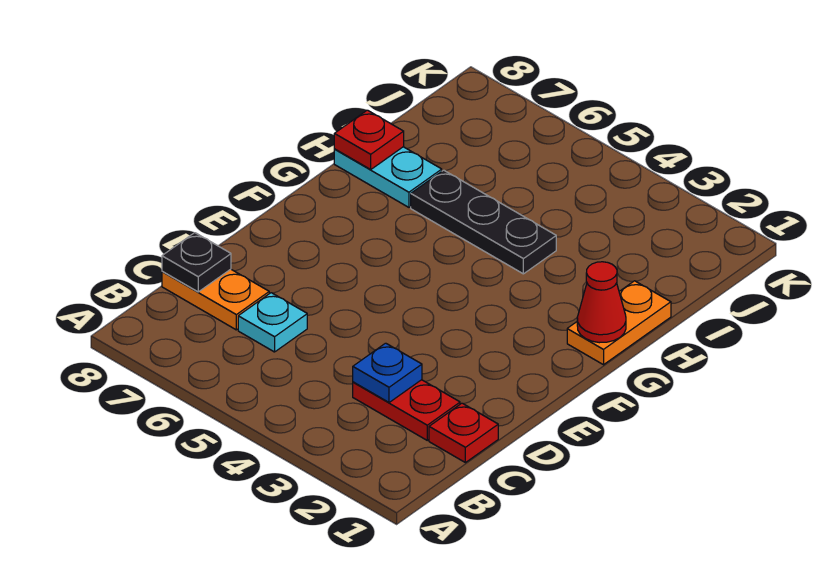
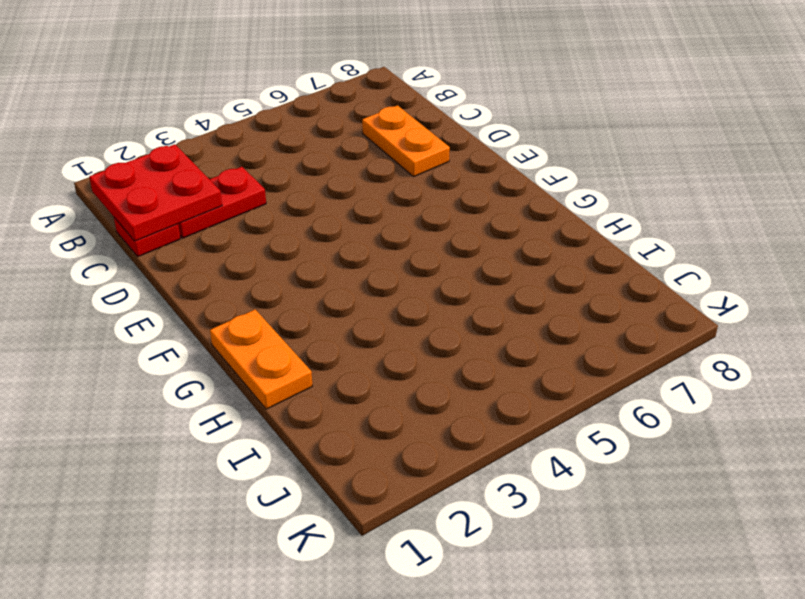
red plate B1:C2 level 2 -> none
orange plate C7:D7 level 1 -> orange plate C7:C8 level 1
none -> cyan plate C6 level 1
none -> black plate H4:H6 level 1

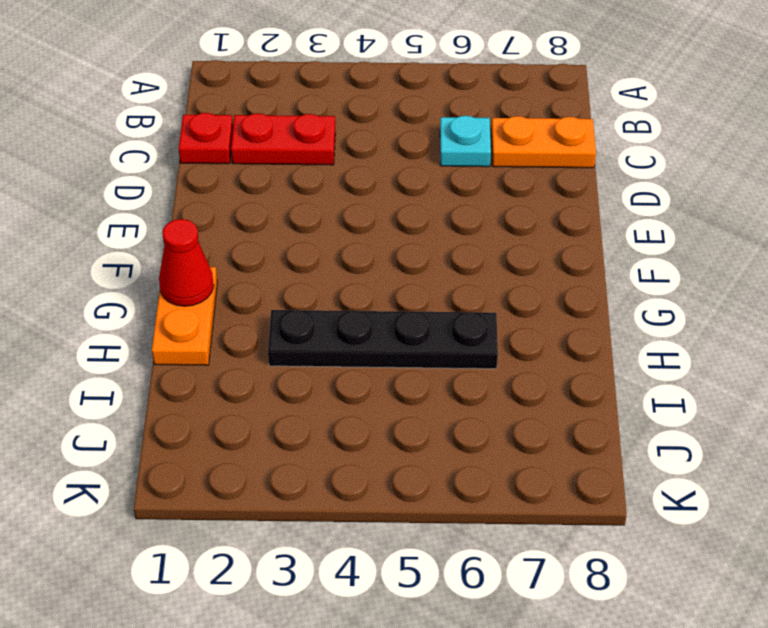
black plate H3:H6 level 1 -> black plate H4:H6 level 1
none -> cyan plate H7:H8 level 1
none -> blue plate C3 level 2

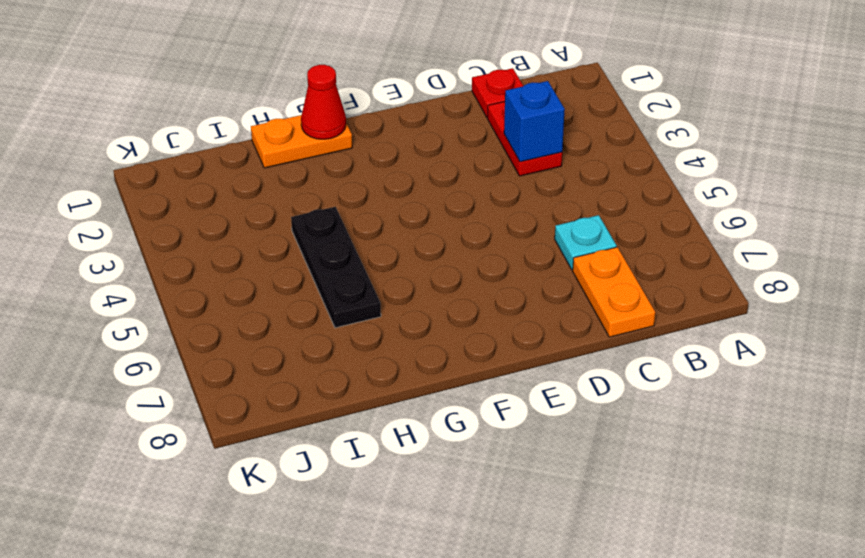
blue brick C3 level 2 -> blue plate C3 level 2
none -> cyan plate H7:H8 level 1
none -> black plate C8 level 2

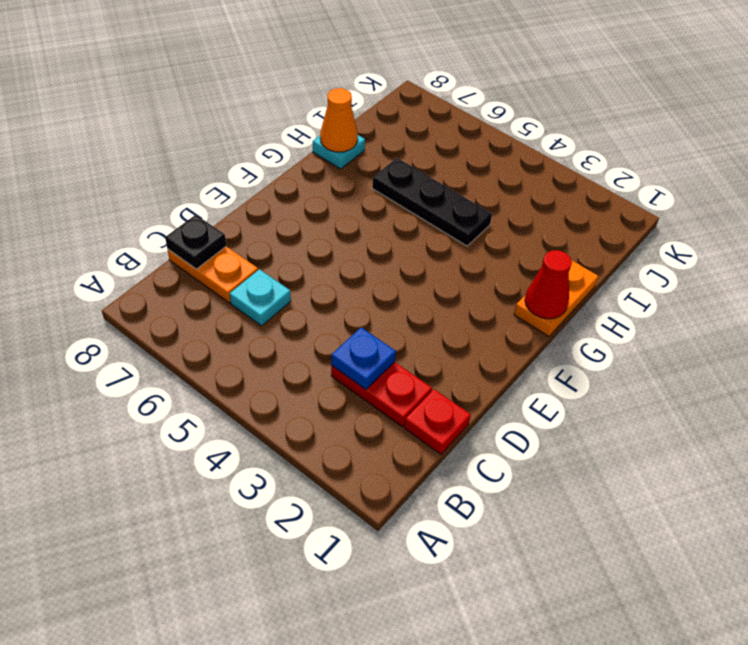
cyan plate H8 level 1 -> cyan plate H7:H8 level 1
orange cone H8 level 2 -> red plate H8 level 2

